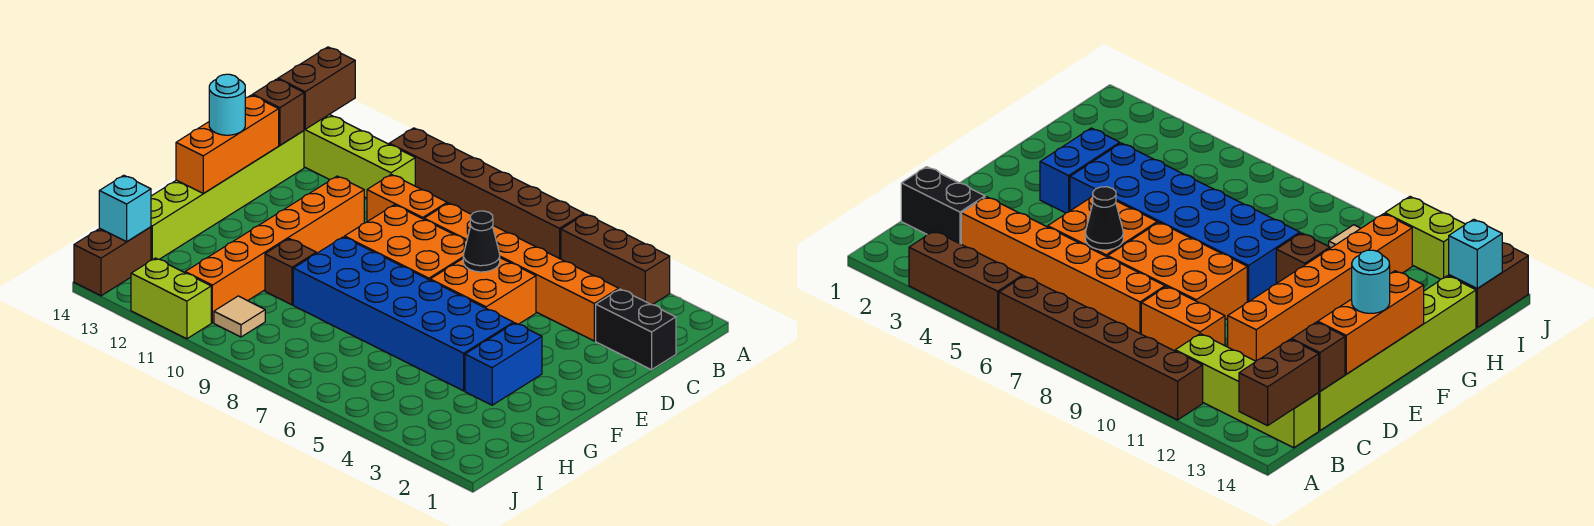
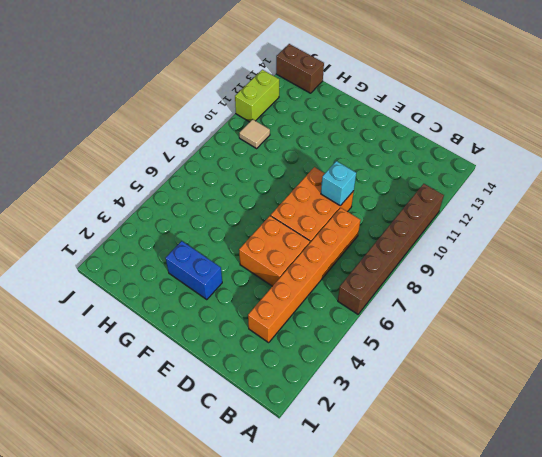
cyan brick D9 level 2 -> cyan brick I14 level 2
none -> brown brick A3:A5 level 1
none -> lime brick B11:B14 level 1
none -> black brick C1:C2 level 1

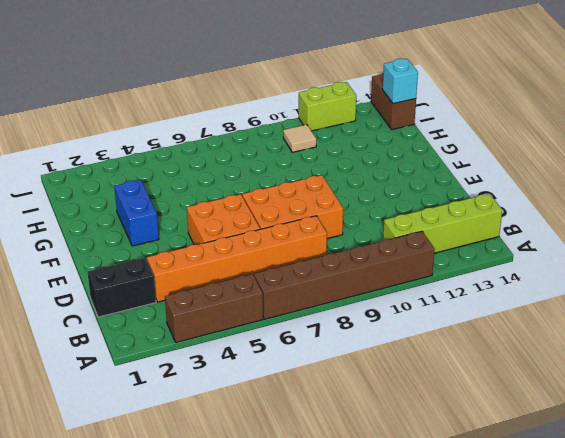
none -> orange brick C9:C10 level 1
none -> lime brick C14:H14 level 1
none -> orange brick D11:I11 level 1

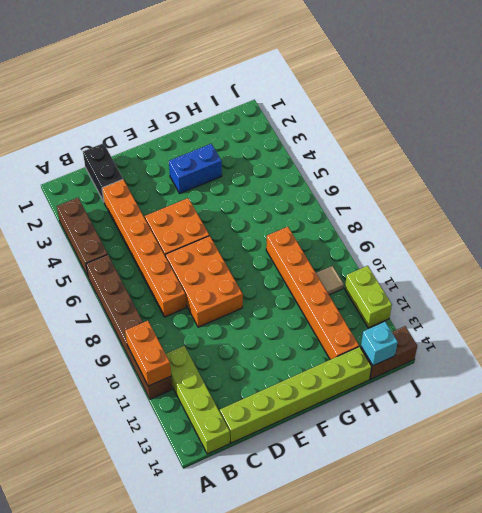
orange brick A10:A11 level 2 -> orange brick C9:C10 level 1
orange brick H8:H13 level 1 -> orange brick D11:I11 level 1
none -> blue brick F4:G9 level 1
none -> brown brick G10 level 1
none -> brown brick A14:B14 level 2

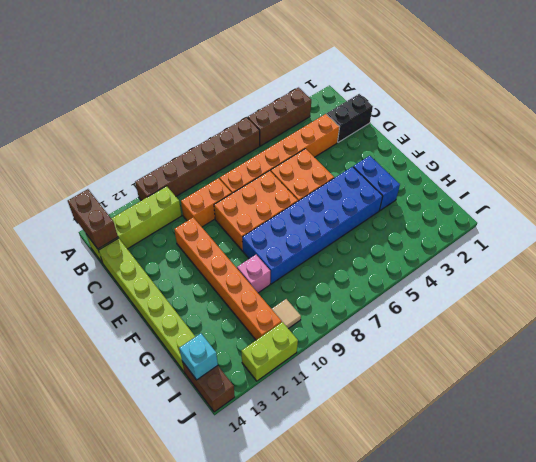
pink brick G10 level 1 -> brown brick G10 level 1
none -> brown brick C14 level 2
none -> black cone D6 level 2
none -> orange brick D14:F14 level 2

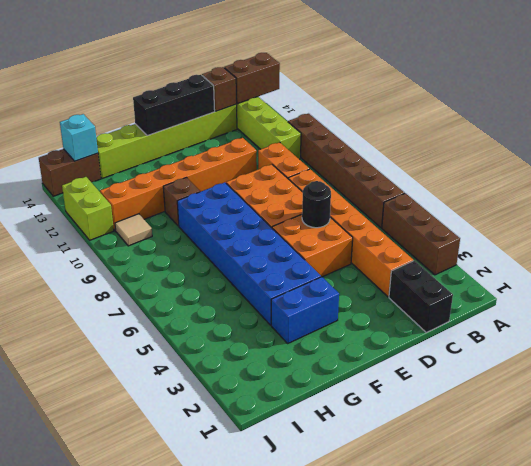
black round brick D6 level 2 -> black cone D6 level 2
black brick D14:F14 level 2 -> orange brick D14:F14 level 2
none -> cyan round brick E14 level 3

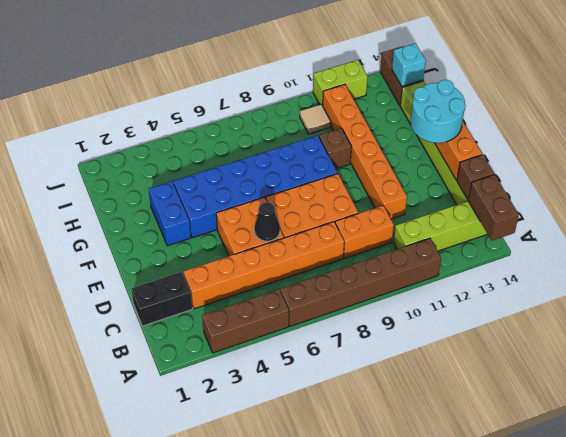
cyan round brick E13:F14 level 3 -> cyan round brick E14 level 3

